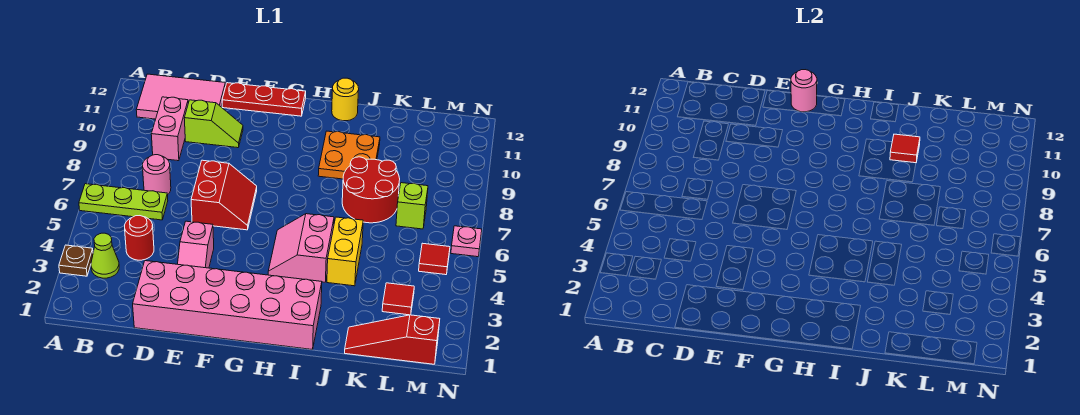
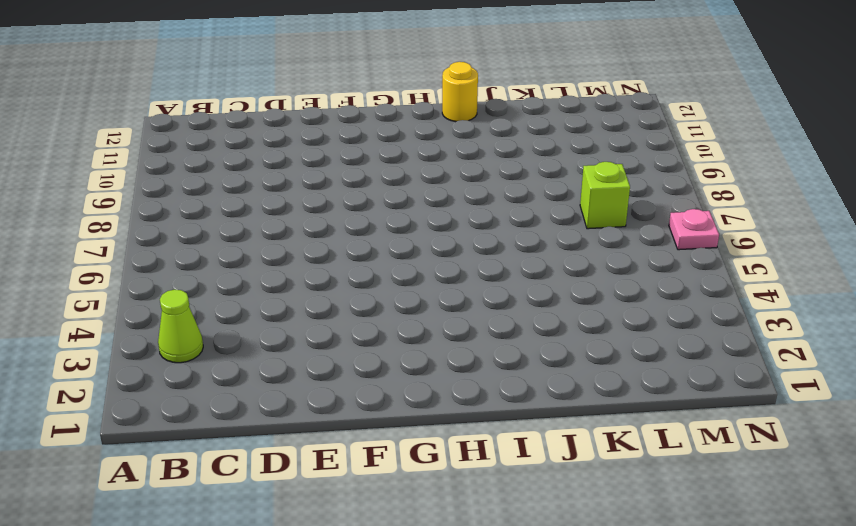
none -> brown plate A3 level 1
none -> lime plate A6:C6 level 1
none -> pink tile B11:D12 level 1

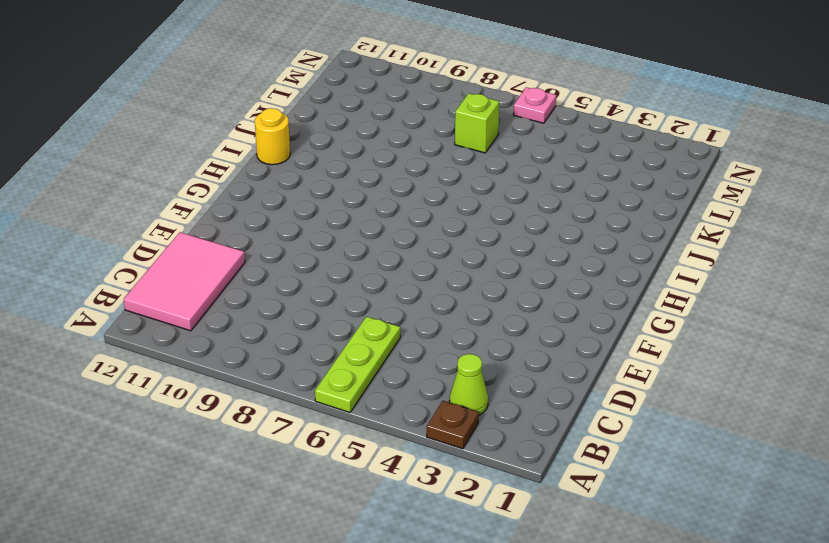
none -> red round brick C4 level 1
none -> pink round brick C7 level 1
none -> pink brick C9:C10 level 1

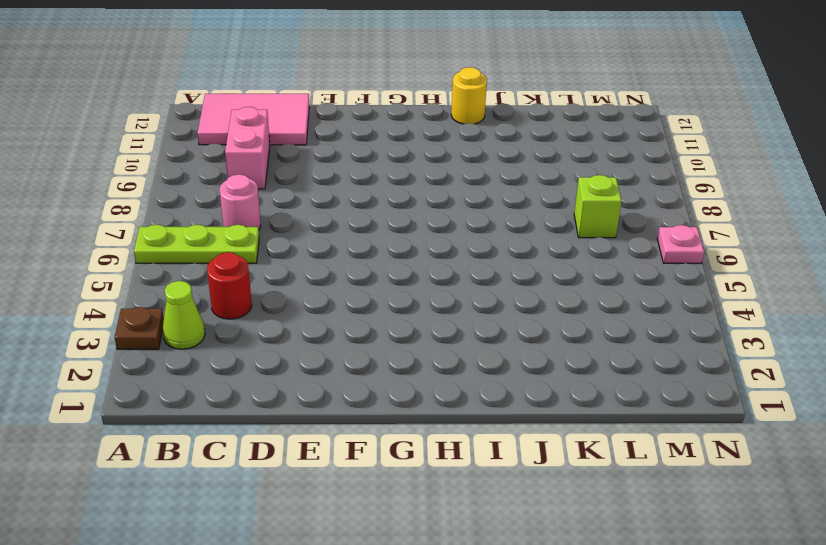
none -> pink brick D1:I2 level 1
none -> lime slope D10:E10 level 1 top D
none -> pink slope E3:E4 level 1 top 4

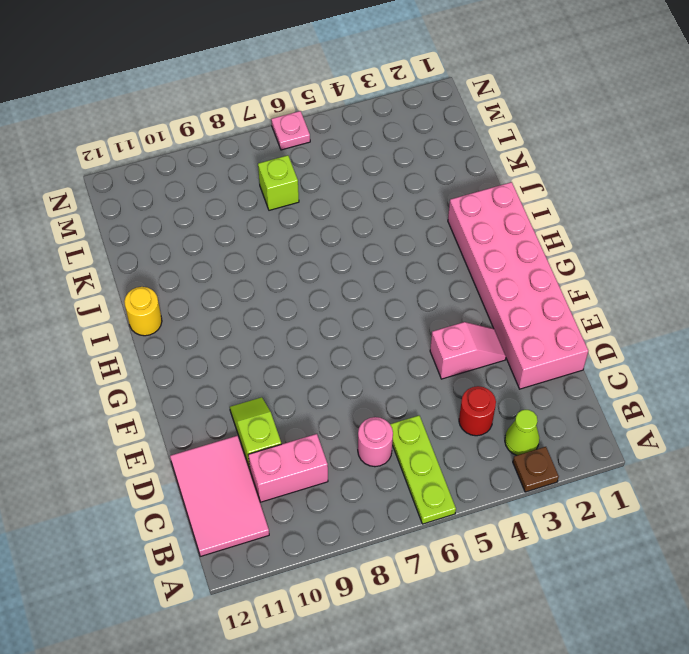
none -> red slope E6:F7 level 1 top E
none -> red plate E12:G12 level 1
none -> pink slope H4:I5 level 1 top I

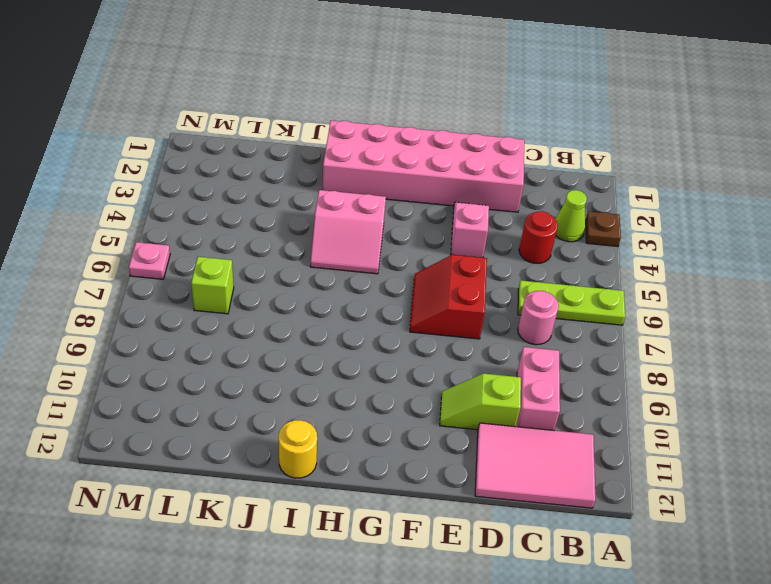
pink slope H4:I5 level 1 top 4 -> pink slope H4:I5 level 1 top I
none -> red plate E12:G12 level 1
none -> orange plate I9:J10 level 1
none -> yellow brick J4:J5 level 1

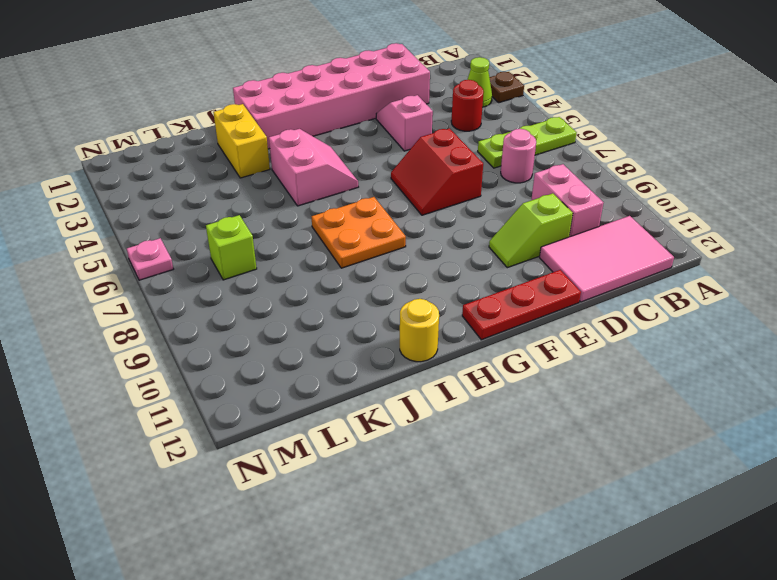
orange plate H7:I8 level 1 -> orange plate I9:J10 level 1
yellow brick J2:J3 level 1 -> yellow brick J4:J5 level 1
none -> red round brick J7:K8 level 1
none -> red slope K1:M1 level 1 top M
none -> red tile L3 level 1

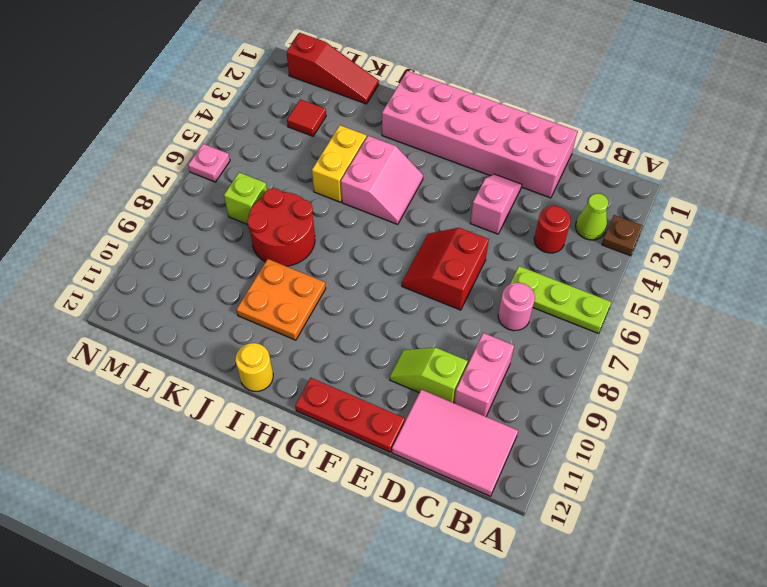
none -> red tile M5 level 1
none -> pink round brick F12 level 2
none -> red tile J10 level 2

